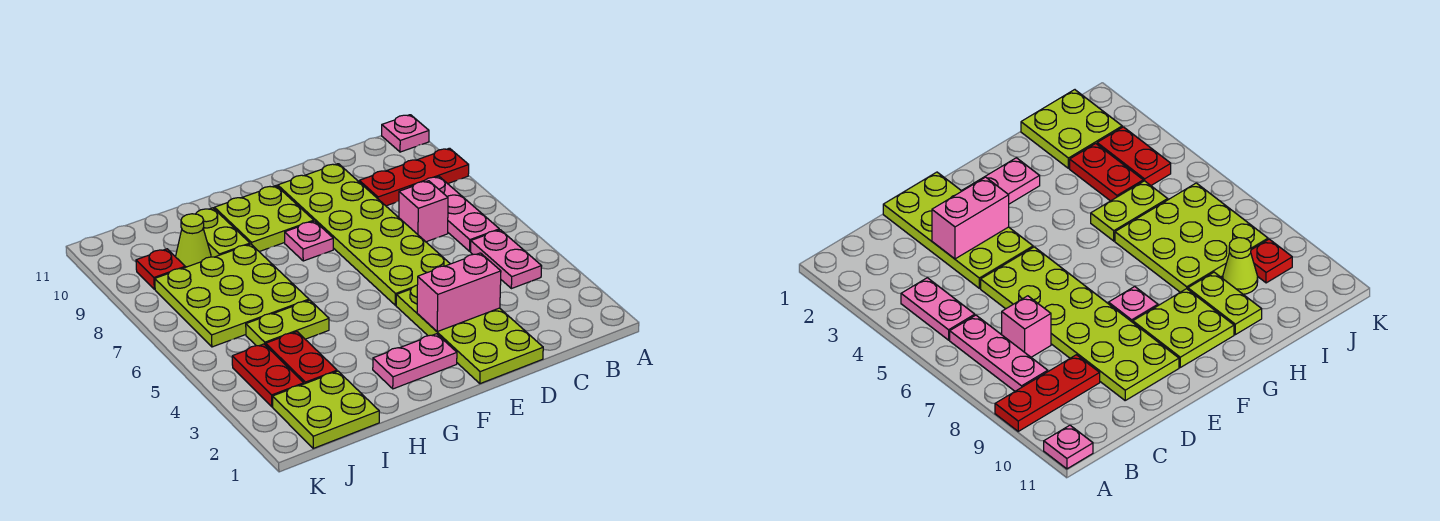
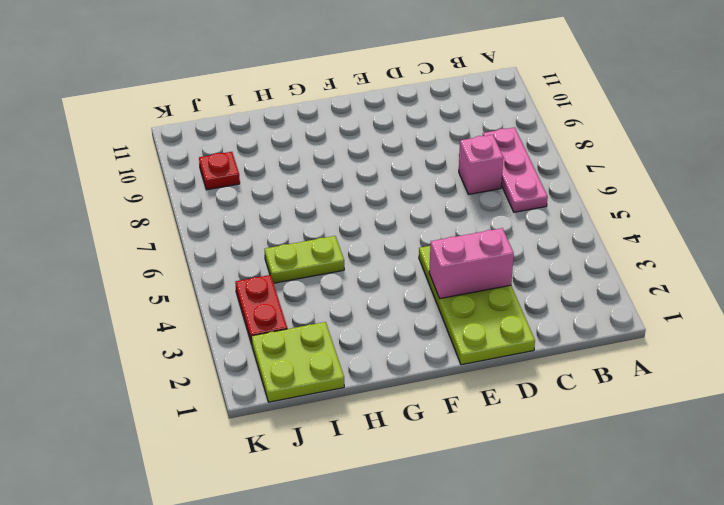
none -> red plate A9:C9 level 1
none -> pink plate A11 level 1
none -> pink plate B4:B5 level 1

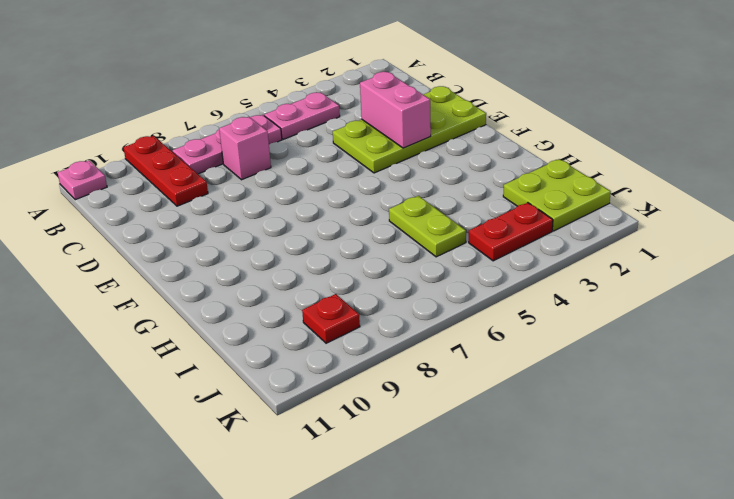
none -> lime plate D5:E10 level 1
none -> pink plate F2:G2 level 1
none -> pink plate F8 level 1

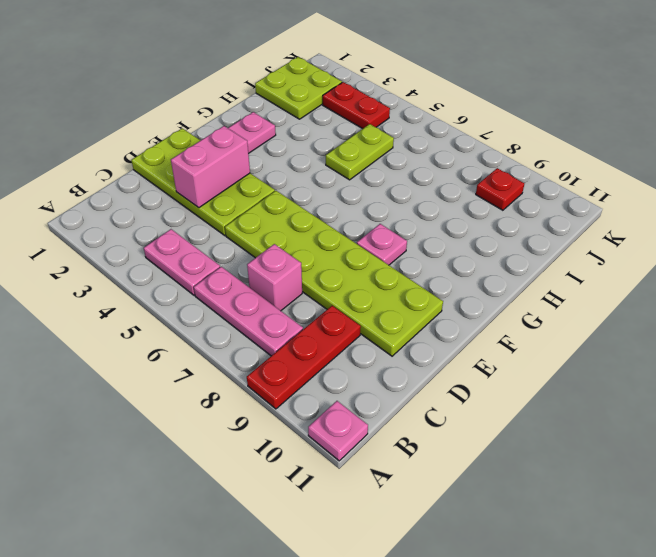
none -> lime plate F9:G10 level 1
none -> lime plate H6:J8 level 1
none -> lime plate H9:H10 level 1

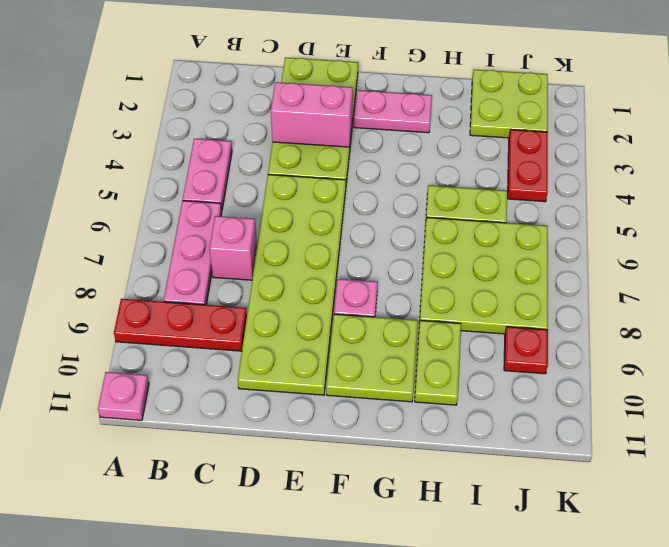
none -> red plate I3:I4 level 1
none -> lime cone I9 level 1

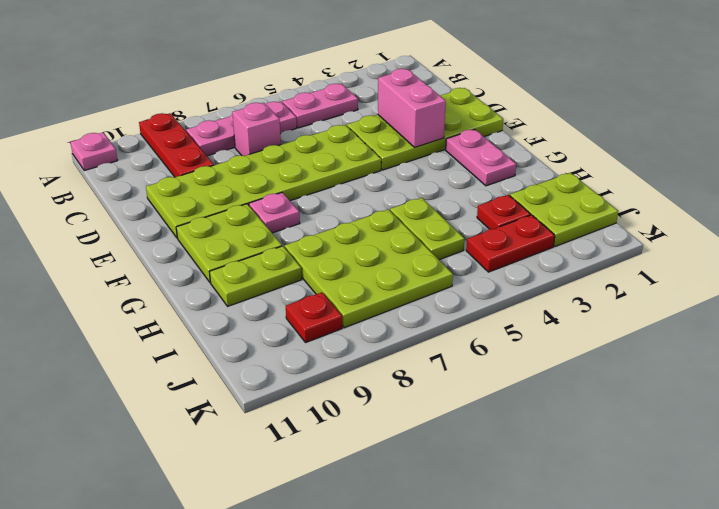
red plate I3 level 1 -> red plate I3:I4 level 1
none -> lime cone I9 level 1

